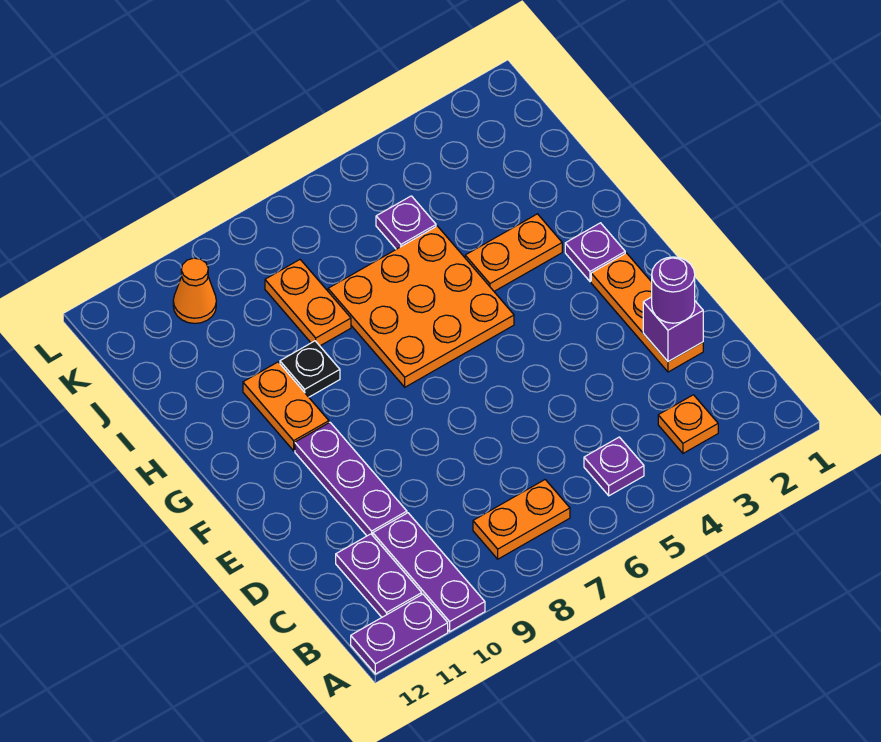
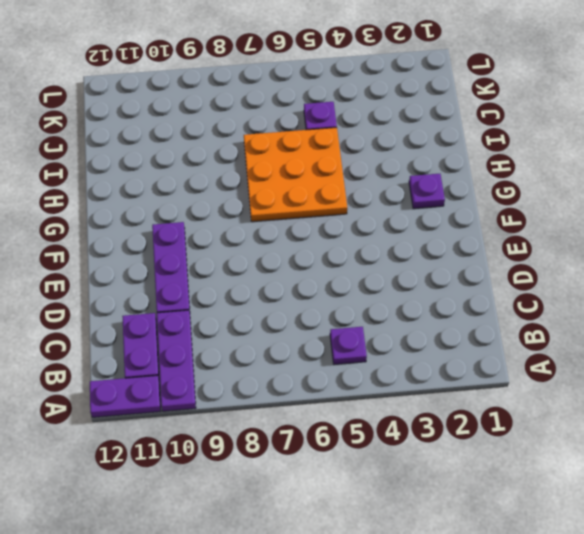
none -> orange plate B3 level 1
none -> orange plate B7:B8 level 1
none -> orange plate D2:F2 level 1

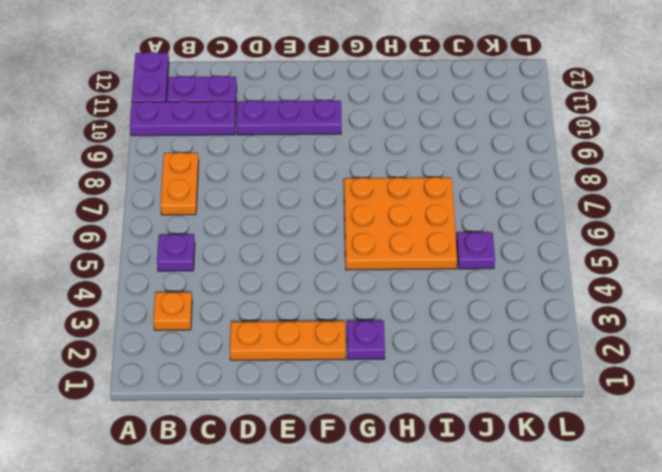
none -> orange plate G10:H10 level 1
none -> orange plate H3:H4 level 1
none -> black plate H9 level 1

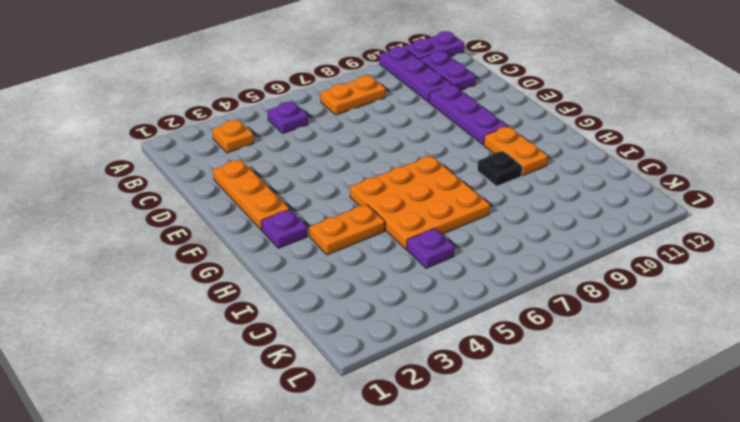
none -> orange plate I8:J8 level 1
none -> orange cone K10 level 1
none -> purple brick D2 level 2

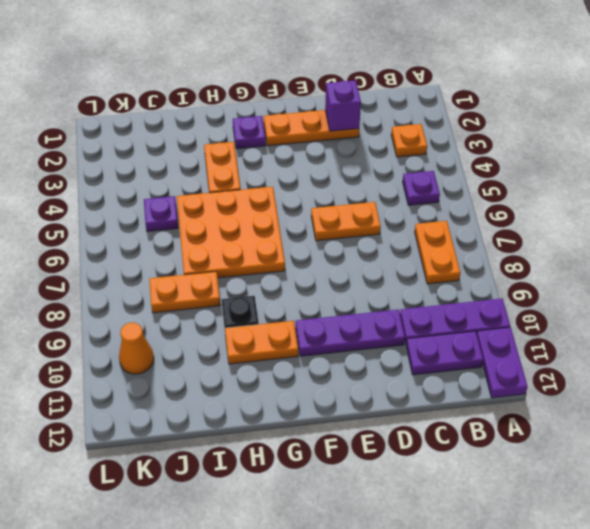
orange plate D6:E6 level 1 -> none
none -> purple round brick D2 level 3

